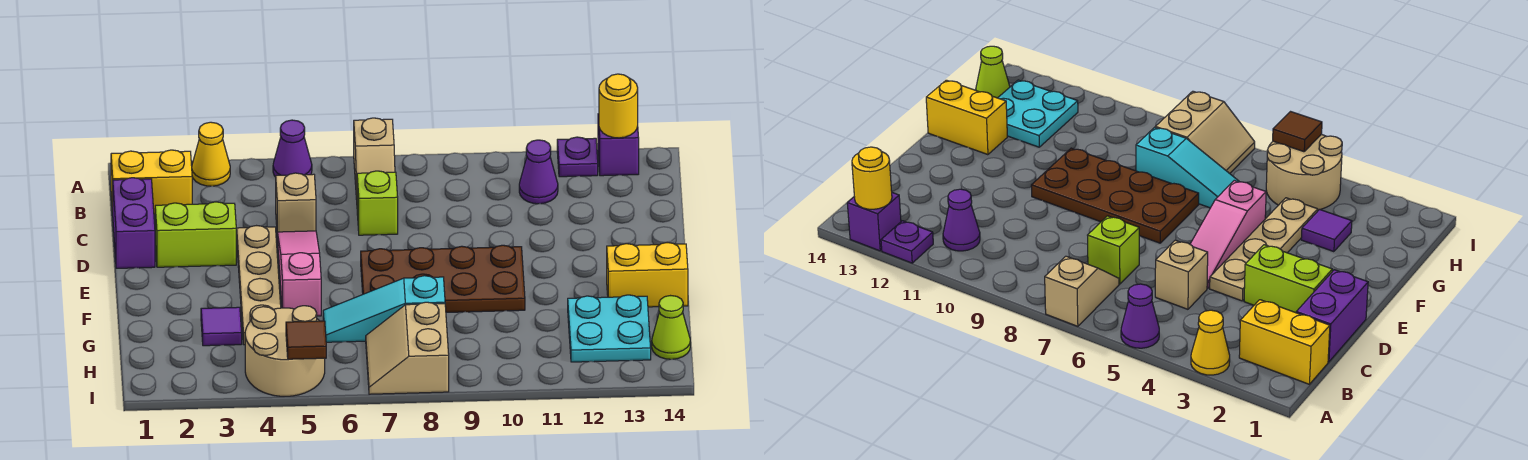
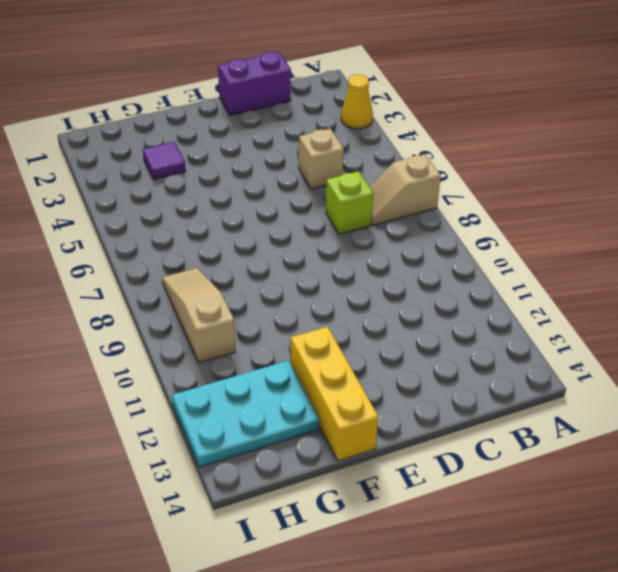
yellow brick F12:F14 level 1 -> yellow brick F13:F14 level 1
cyan plate G12:I13 level 1 -> cyan plate G12:H13 level 1
tan slope H8:H10 level 1 top 10 -> tan slope H7:I8 level 1 top 8
none -> purple cone A5 level 1
none -> purple plate A12 level 1
none -> purple brick A13 level 1

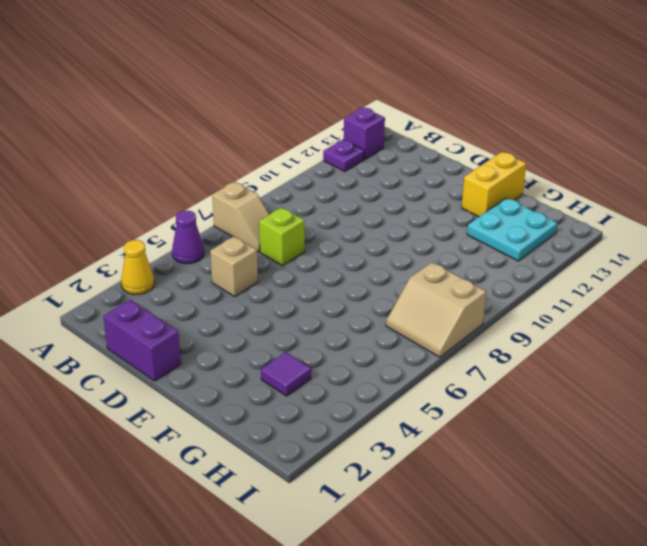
none -> yellow brick B1:B2 level 1
none -> purple cone B11 level 1
none -> lime brick D2:D3 level 1

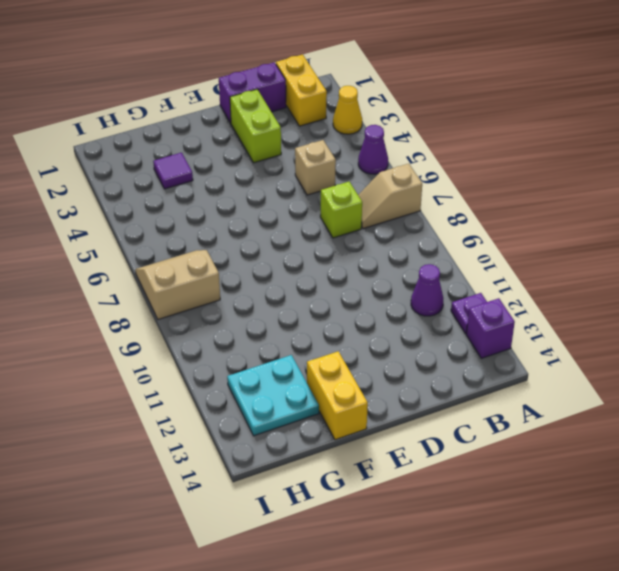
none -> tan plate D4:G4 level 1
none -> pink slope D5:F5 level 1 top F
none -> brown plate E7:F10 level 1

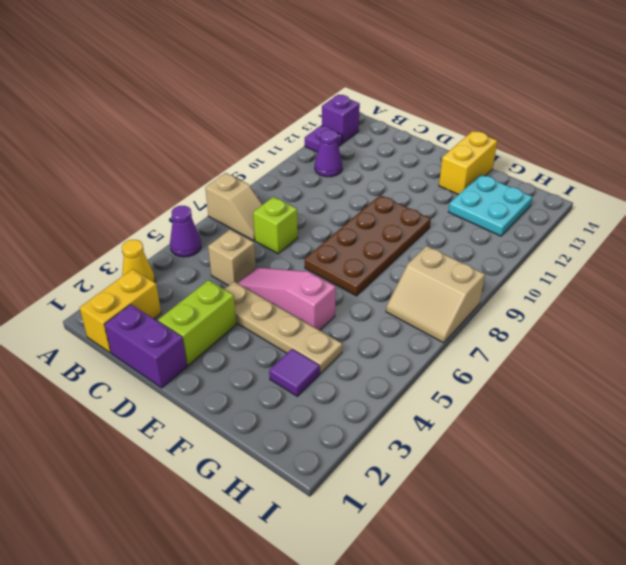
none -> cyan slope G6:G8 level 1 top 8
none -> tan round brick H4:I5 level 1
none -> lime cone H14 level 1

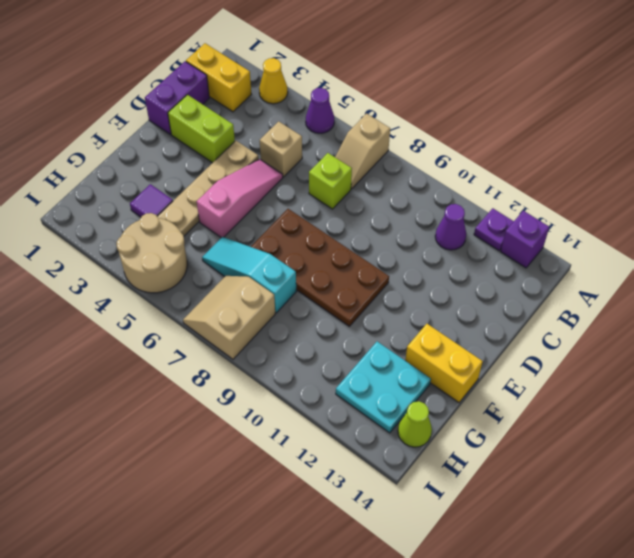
none -> yellow round brick A13 level 2
none -> brown tile I5 level 2

